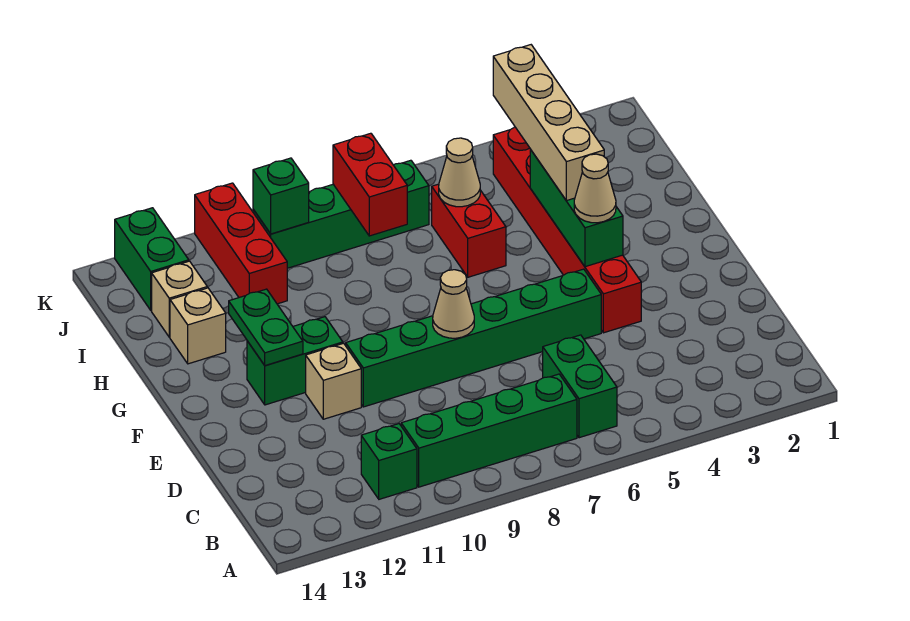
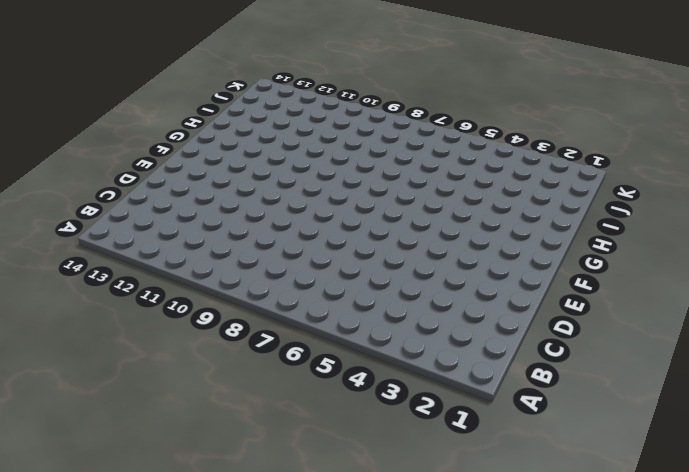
none -> green brick B6:C6 level 1
none -> green brick B7:B10 level 1
none -> green brick B11 level 1

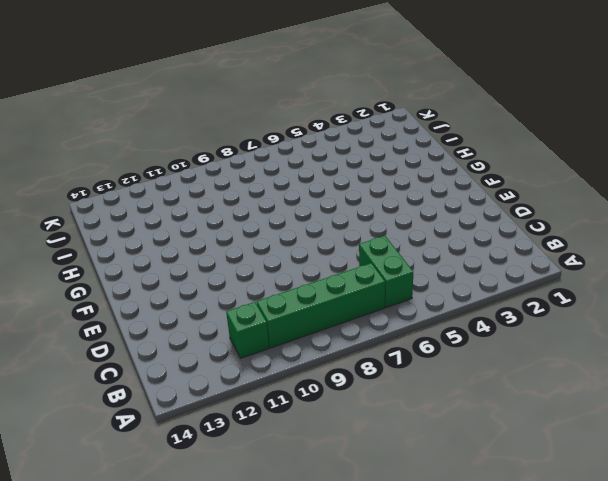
none -> red brick E4:J4 level 1
none -> green brick E5:E10 level 1
none -> tan brick E11 level 1

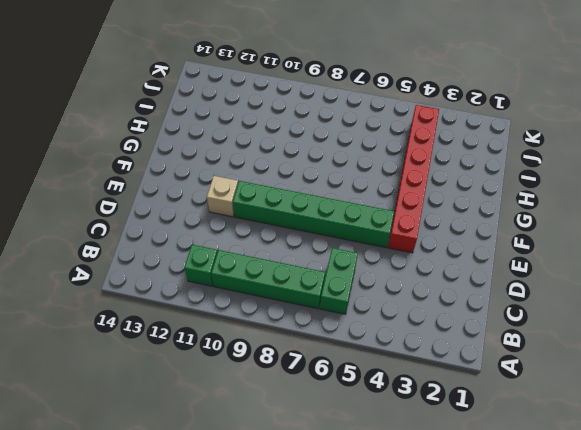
none -> green brick F11:F12 level 1
none -> red brick H6:I6 level 1
none -> tan brick H13 level 1

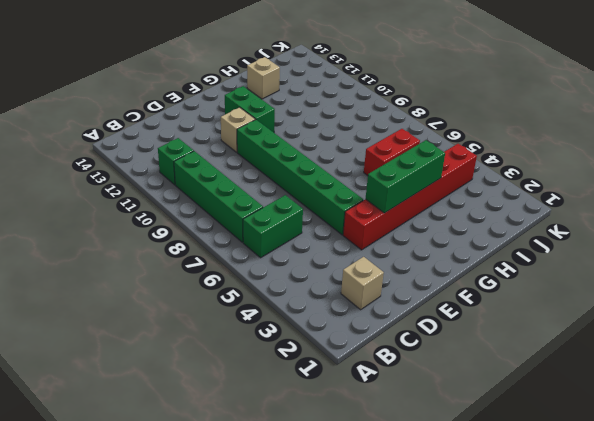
tan brick C2 level 1 -> tan brick I13 level 1
none -> red brick I11:K11 level 1
none -> green brick J7:J10 level 1
none -> green brick J13:K13 level 1

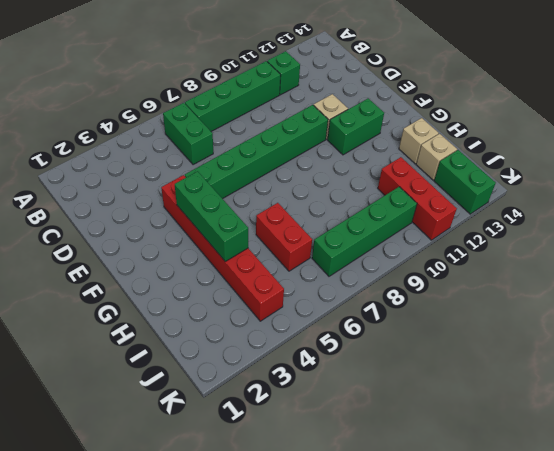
none -> tan cone E8 level 2
none -> green plate F12:G12 level 2
none -> tan cone I6 level 2

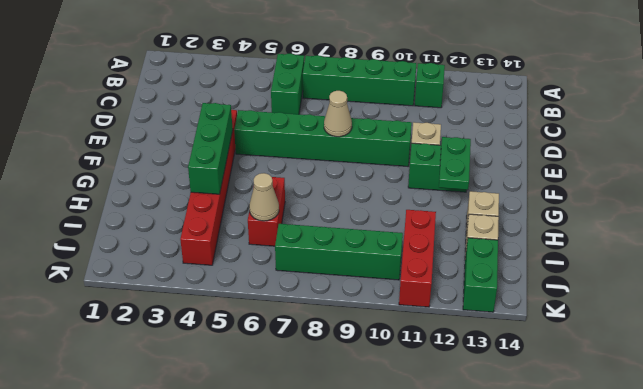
none -> red brick I8:J8 level 2
none -> green brick J10 level 2
none -> tan cone F4 level 3

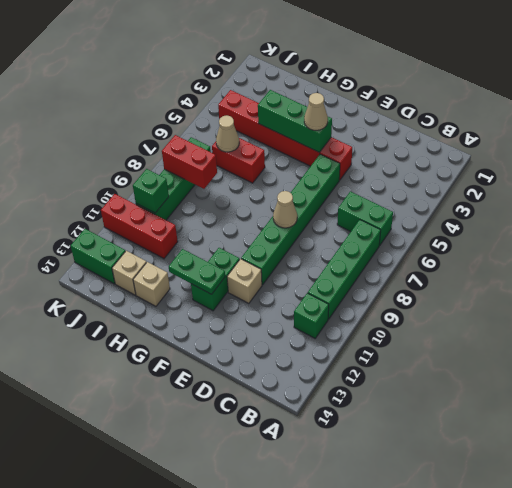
none -> tan brick G4:J4 level 3

